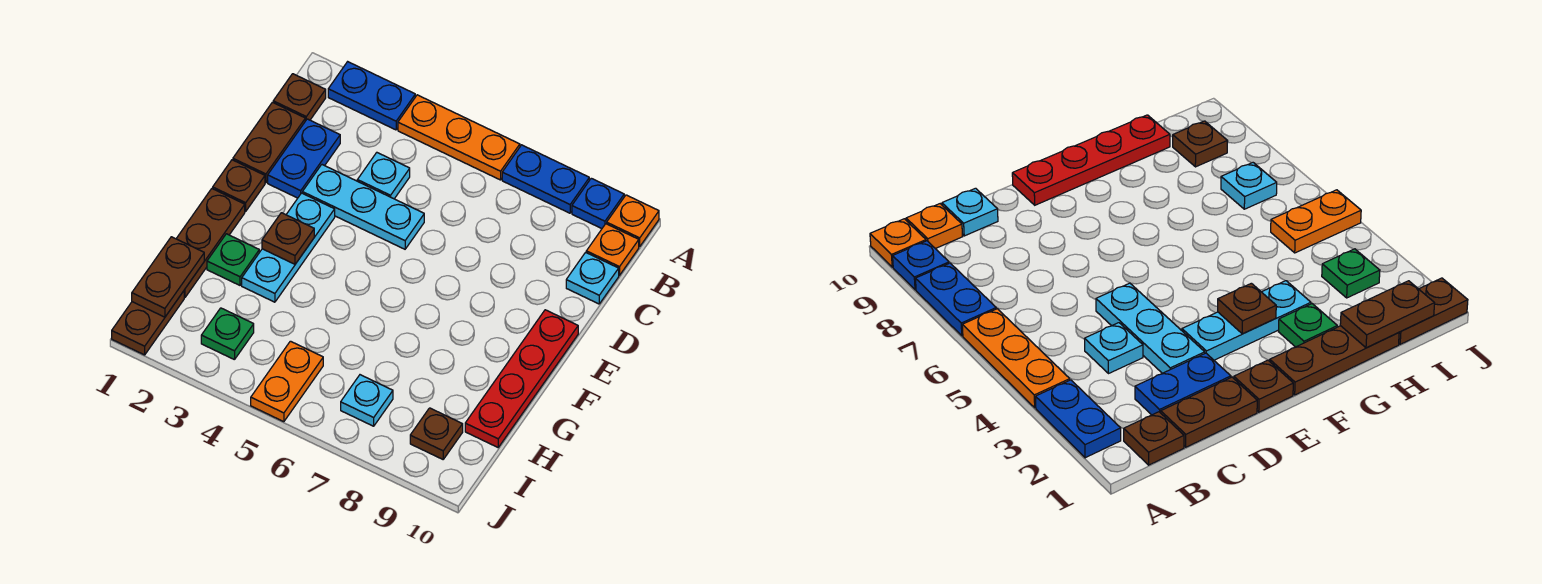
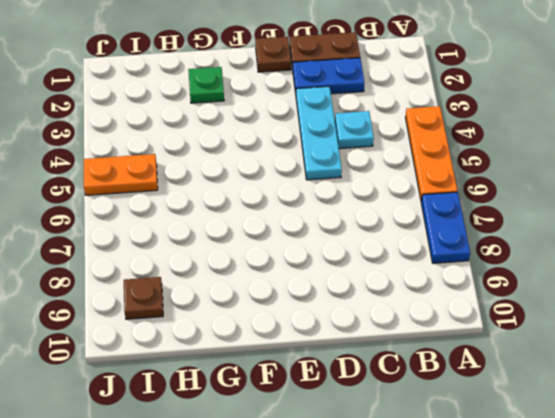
none -> blue plate A2:A3 level 1
none -> blue plate A9 level 1
none -> orange plate A10 level 1

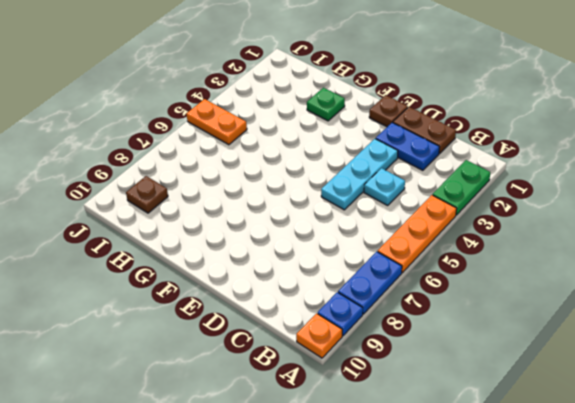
green plate A2:A3 level 1 -> blue plate A2:A3 level 1
none -> brown plate B1 level 1
none -> orange plate B10 level 1
none -> cyan plate C10 level 1

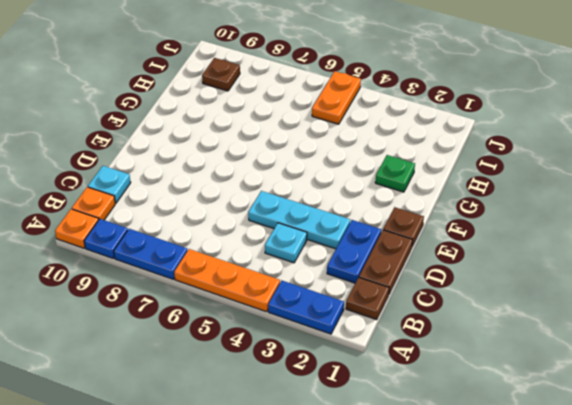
none -> cyan plate E3:G3 level 1
none -> red plate E10:H10 level 1
none -> brown plate F1:H1 level 1

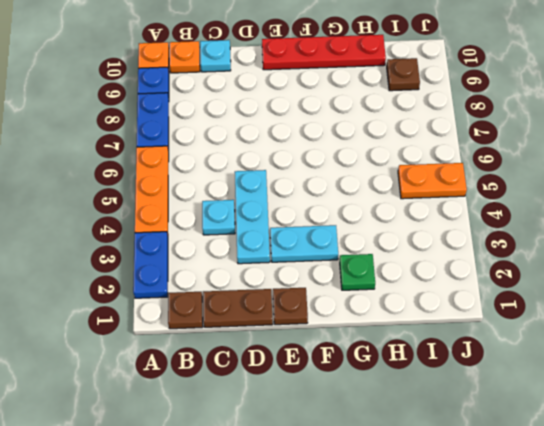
cyan plate E3:F3 level 1 -> cyan plate E3:G3 level 1
none -> blue plate C2:D2 level 1
none -> brown plate F1:H1 level 1
none -> brown plate I1:J1 level 1

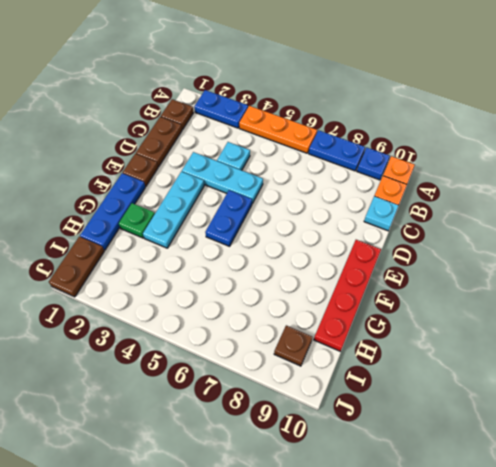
blue plate E5:F5 level 1 -> blue plate C2:D2 level 1
blue plate F1:H1 level 1 -> brown plate F1:H1 level 1
none -> green plate I3 level 1
none -> orange plate I5:J5 level 1
none -> cyan plate I7 level 1

